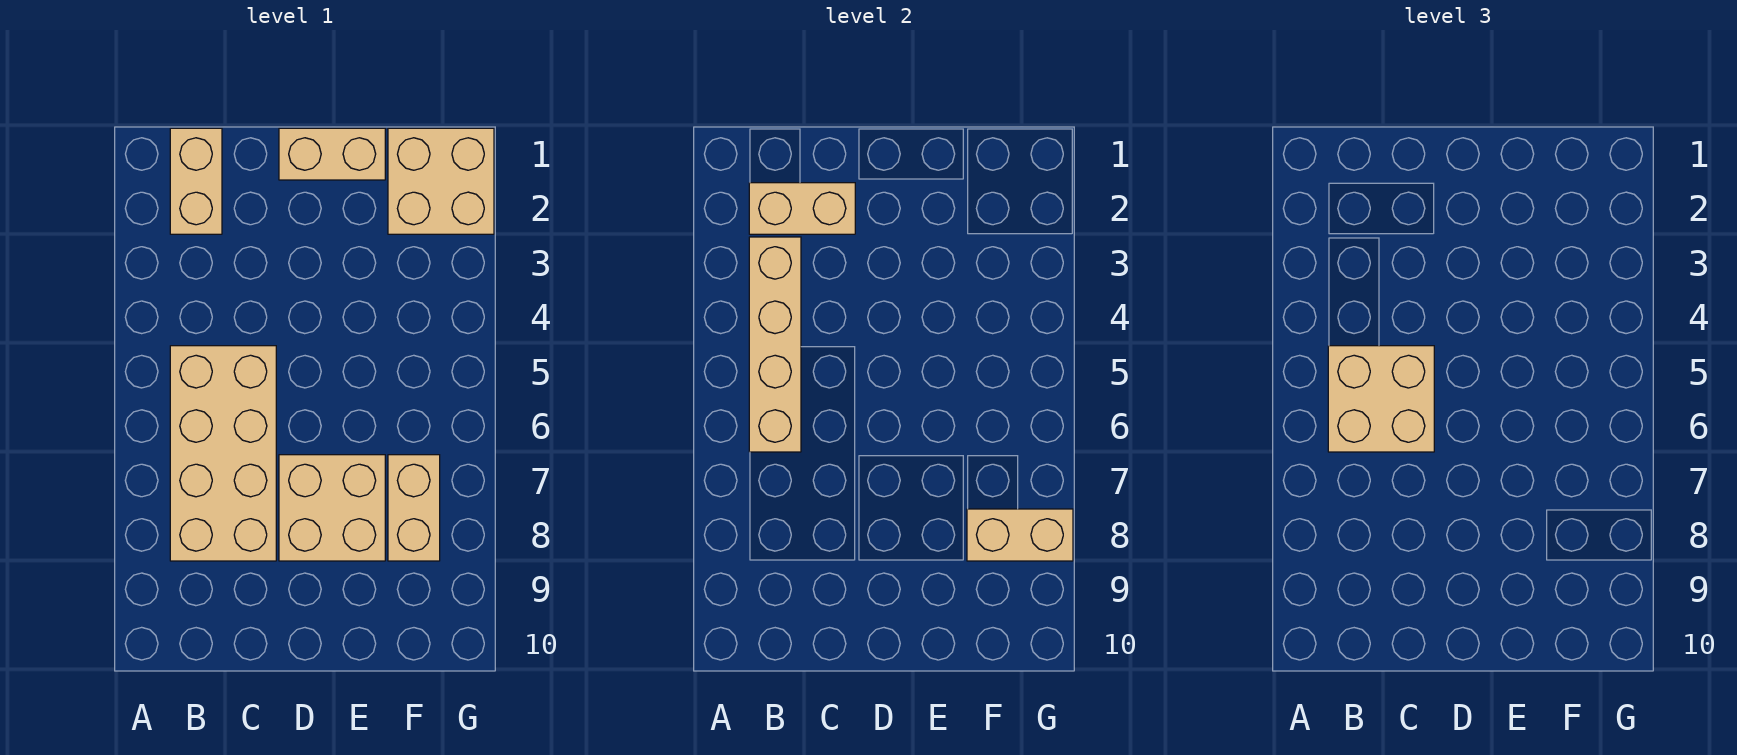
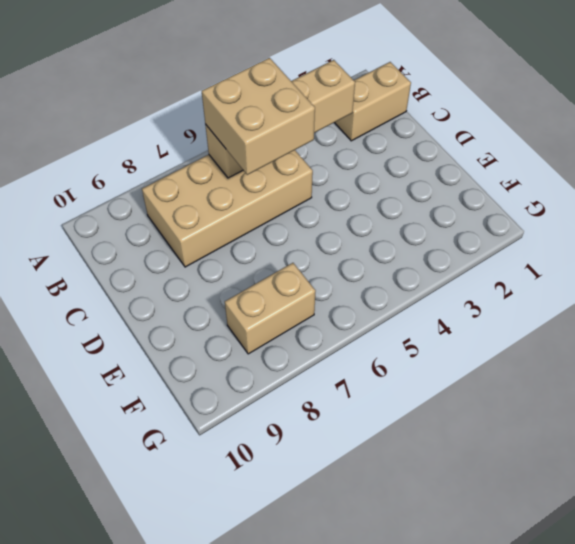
none -> tan brick D1:E1 level 1
none -> tan brick D7:E8 level 1

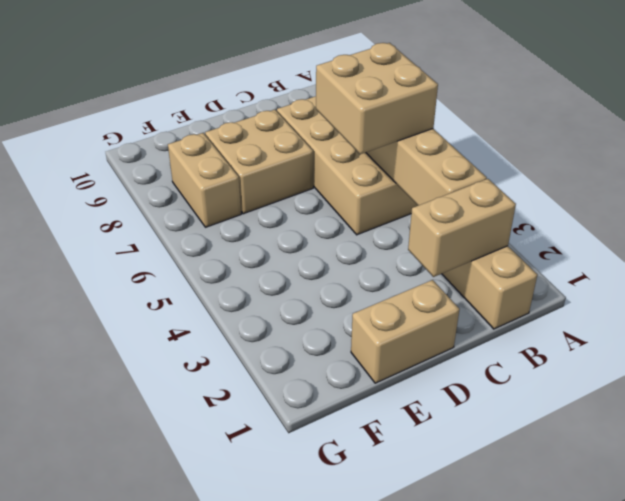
none -> tan brick F1:G2 level 1
none -> tan brick F8:G8 level 2

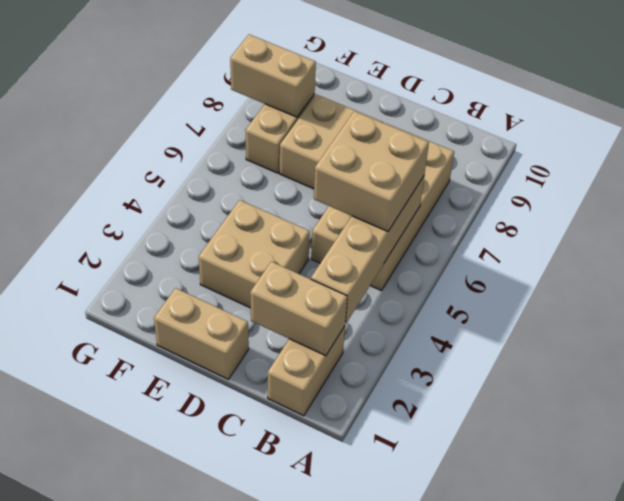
tan brick D3:E4 level 1 -> tan brick F1:G2 level 1

